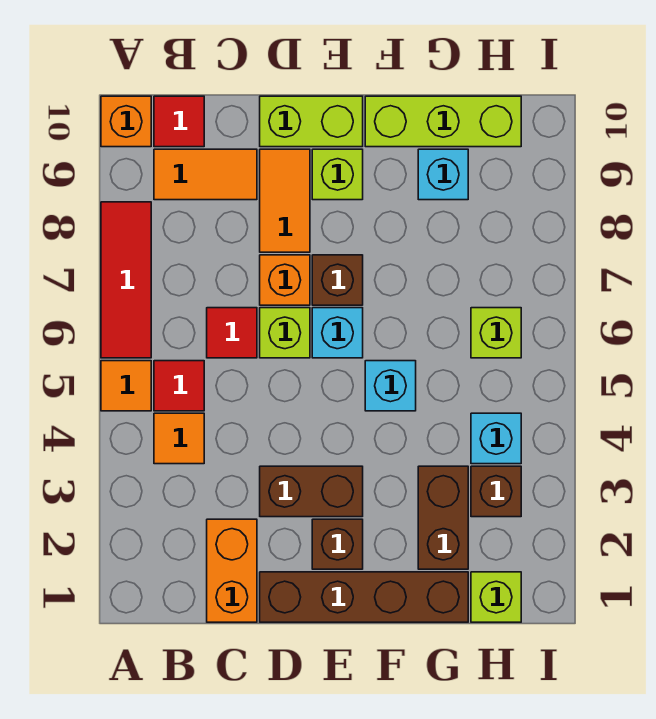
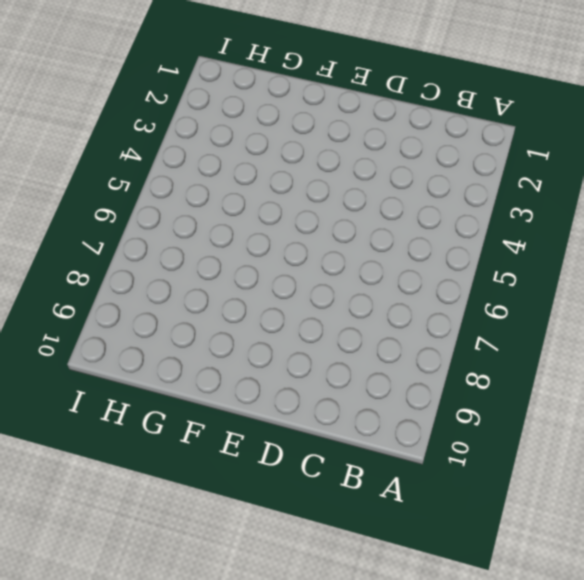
none -> orange tile A5 level 1
none -> red tile A6:A8 level 1
none -> orange brick A10 level 1

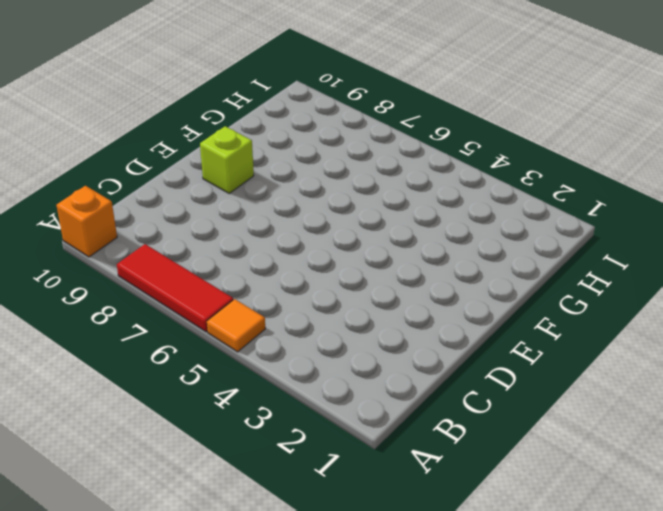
none -> orange tile B4 level 1
none -> red tile B5 level 1
none -> orange tile B9:C9 level 1

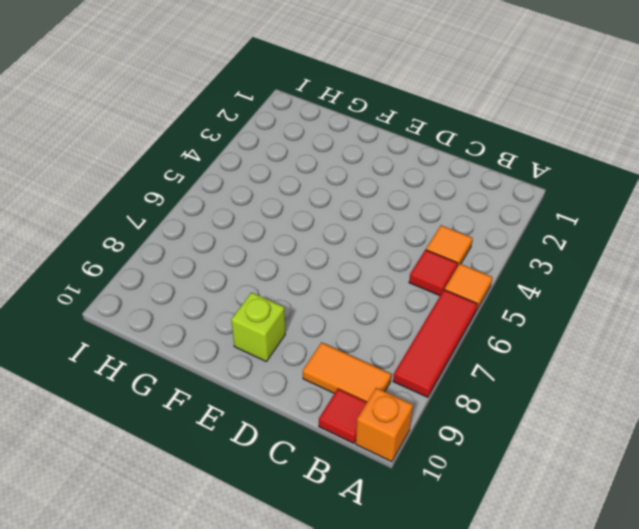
none -> orange brick C1:C2 level 1
none -> red tile C6 level 1
none -> brown brick D1:G1 level 1

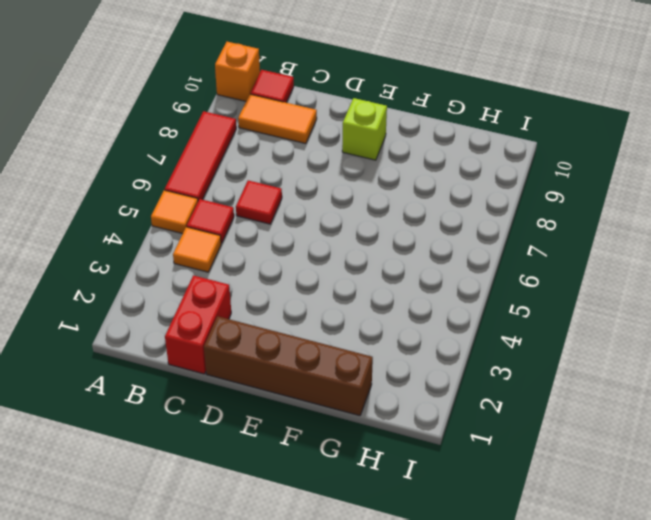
red brick C1:C2 level 1 -> orange brick C1:C2 level 1
none -> brown brick D3:E3 level 1
none -> lime brick D6 level 1
none -> orange brick D7 level 1

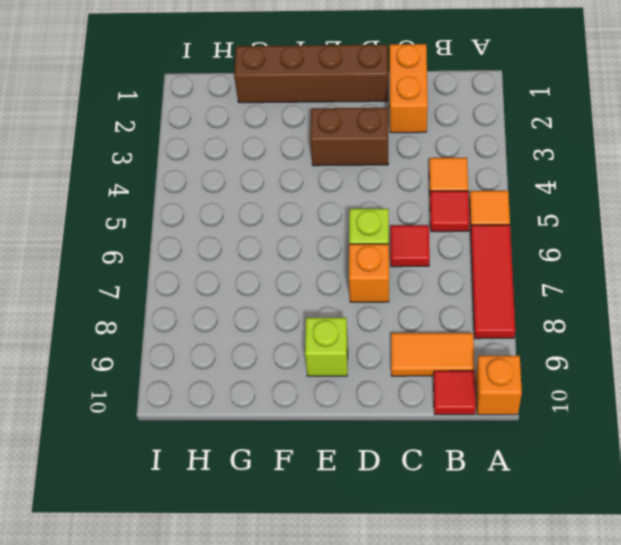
none -> orange tile D8:D9 level 1
none -> lime brick D10:E10 level 1
none -> brown brick E2 level 1

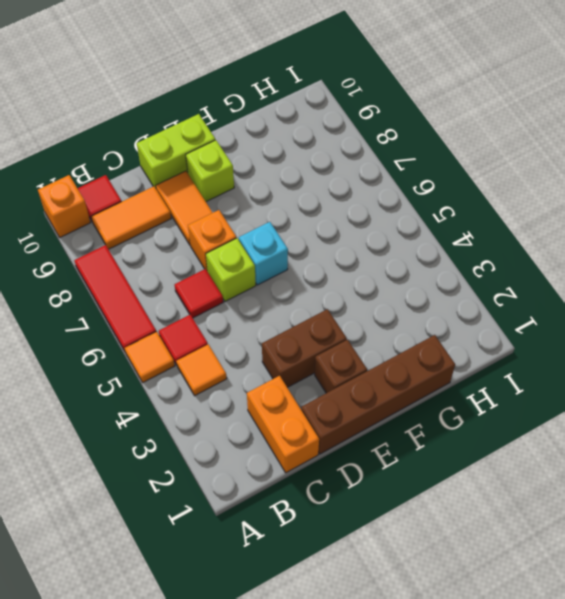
none -> brown brick E7 level 1
none -> cyan brick F5 level 1
none -> lime brick F10:H10 level 1

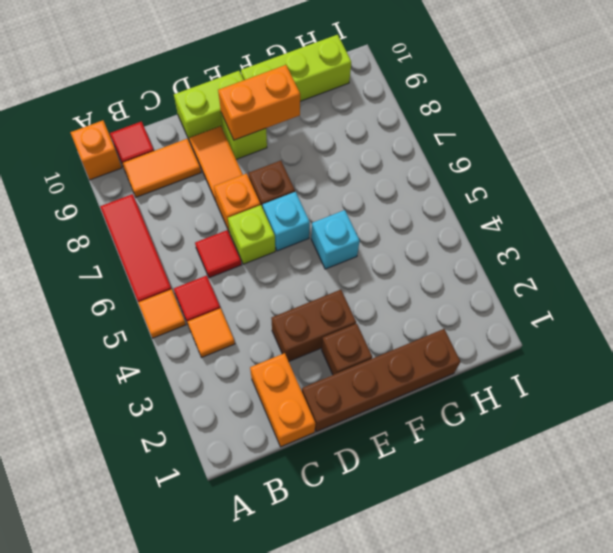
orange brick E9:F9 level 2 -> none
none -> brown brick G2:G3 level 1
none -> cyan brick G9 level 1
none -> lime brick H1 level 1

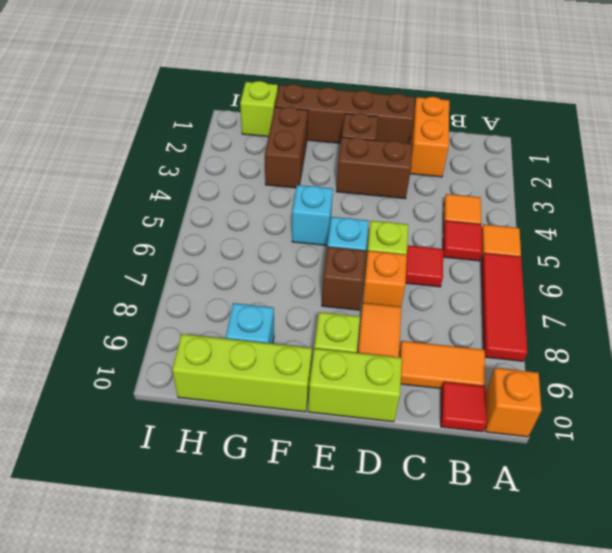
none -> brown brick H3 level 1
none -> cyan brick H4 level 1
none -> lime brick H6 level 1

